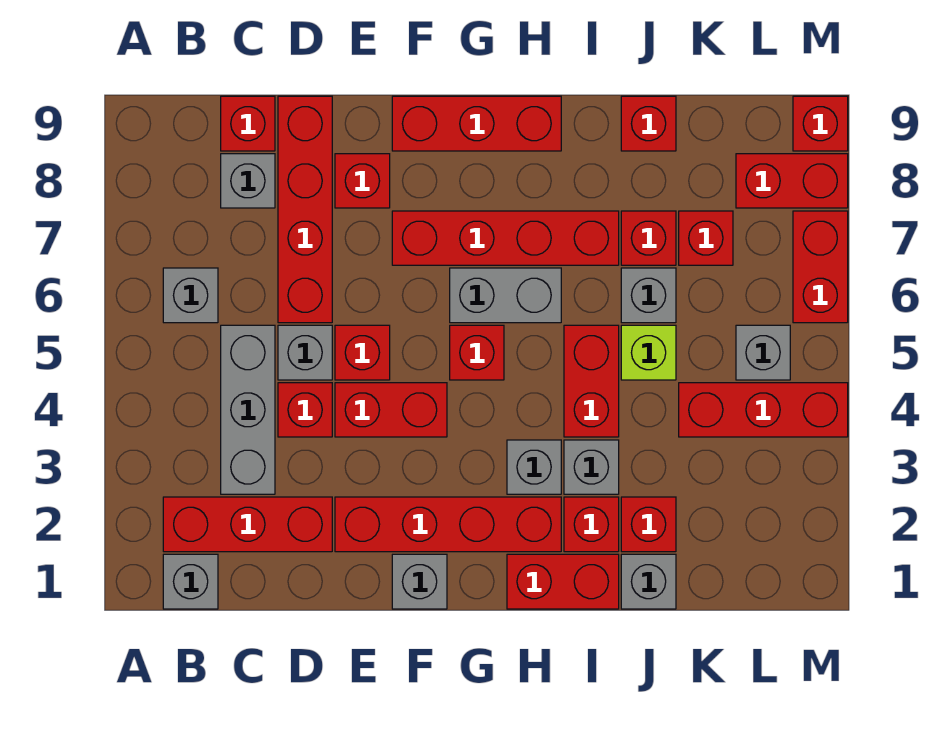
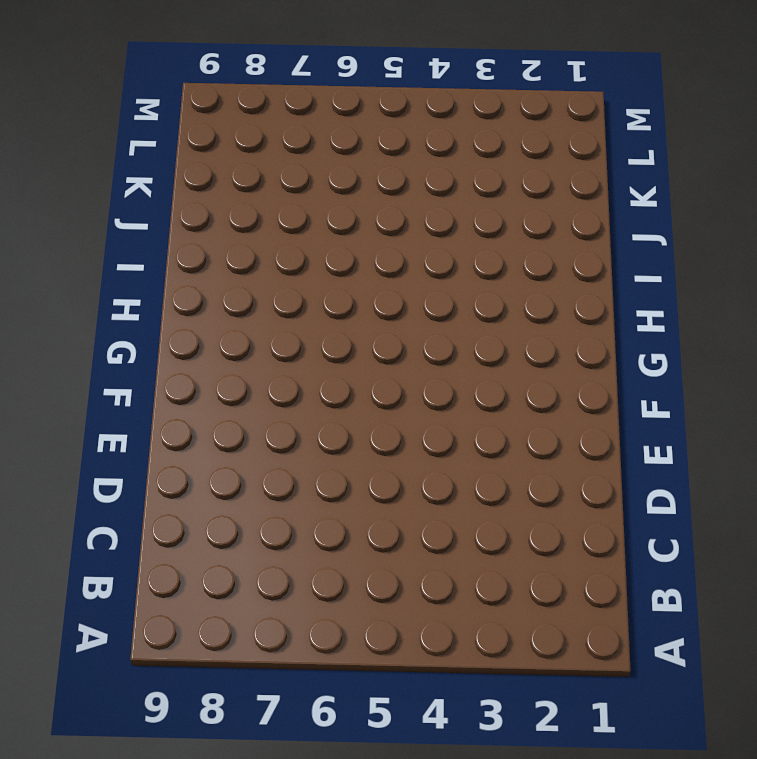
none -> grey brick B1 level 1
none -> red brick B2:D2 level 1
none -> grey brick B6 level 1
none -> grey brick C3:C5 level 1

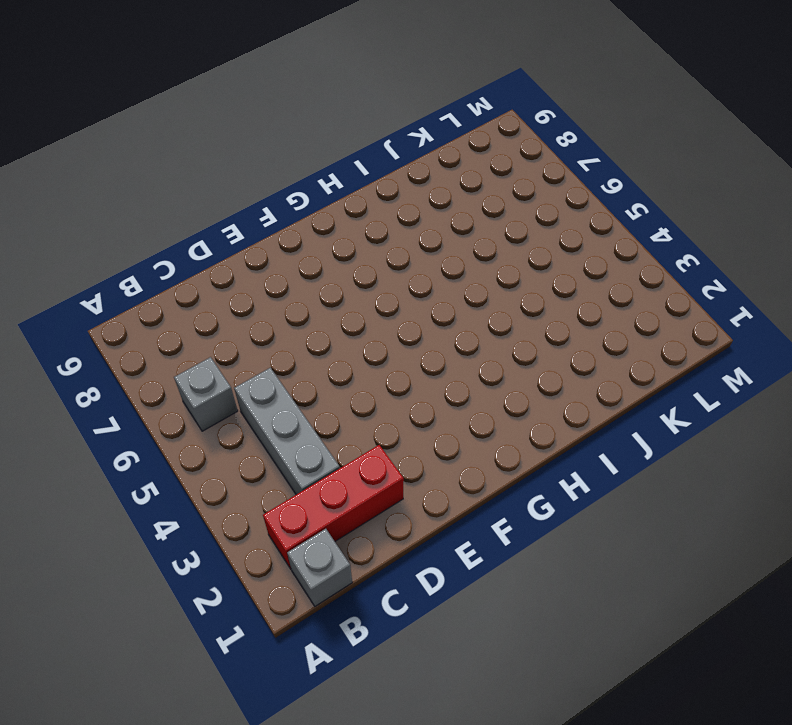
none -> grey brick C8 level 1
none -> red brick C9 level 1
none -> red brick D4 level 1
none -> grey brick D5 level 1

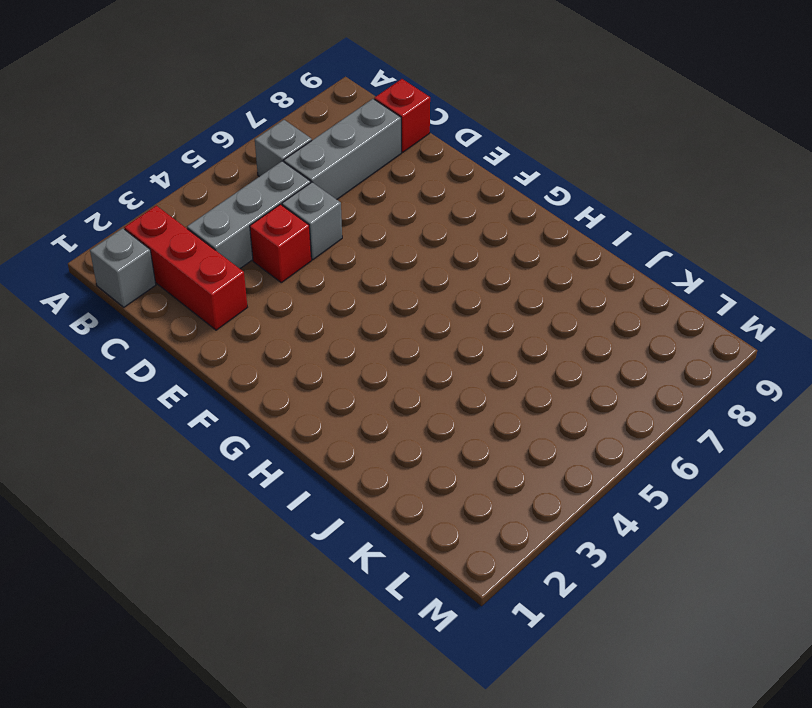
grey brick C6:C8 level 1 -> grey brick C8 level 1
none -> red brick D6:D9 level 1
none -> red brick E2:H2 level 1
none -> red brick E4:F4 level 1
none -> red brick E5 level 1

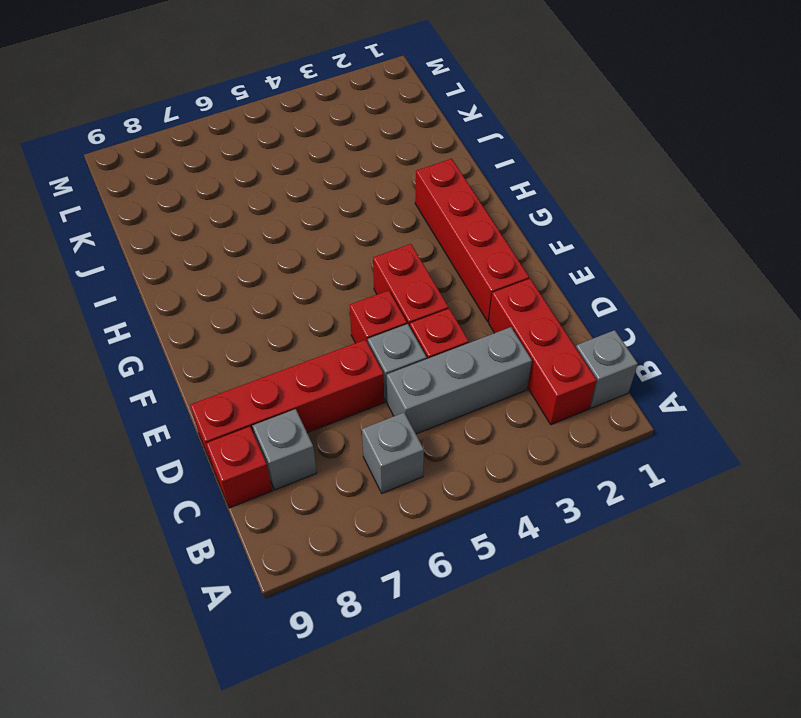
none -> red brick E8 level 1
none -> grey brick F1 level 1
none -> red brick F7:I7 level 1
none -> red brick F9:H9 level 1

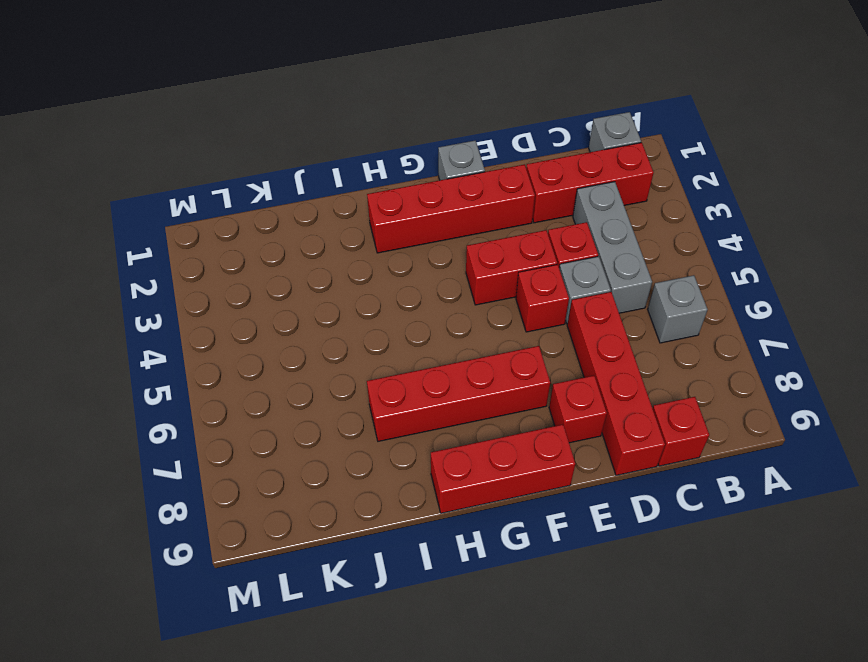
none -> grey brick C8 level 1
none -> red brick G5 level 1
none -> grey brick G6:H6 level 1
none -> red brick H1:I1 level 1

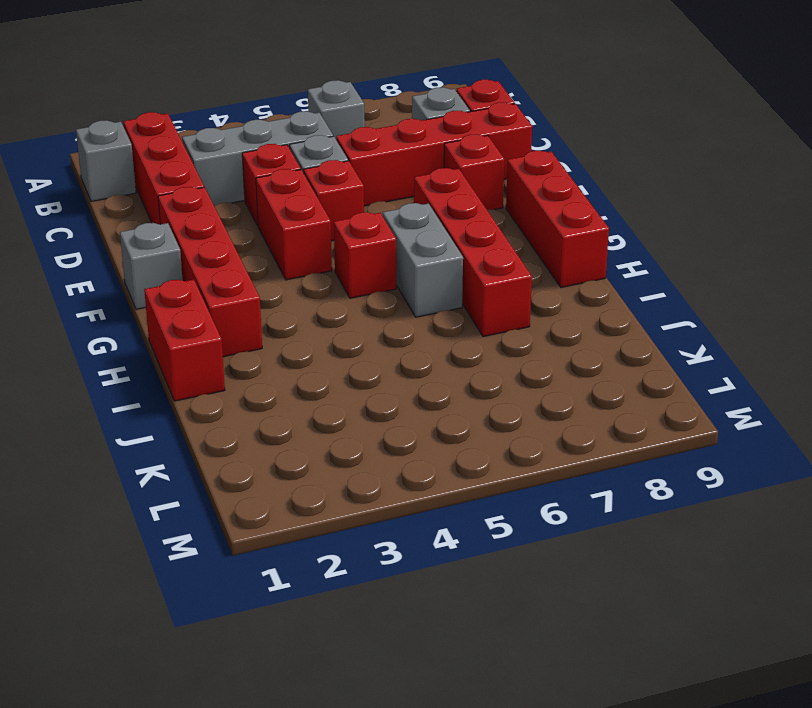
none -> grey brick H3 level 1
none -> red brick I2 level 1
none -> grey brick I3 level 1
none -> red brick I4:I5 level 1

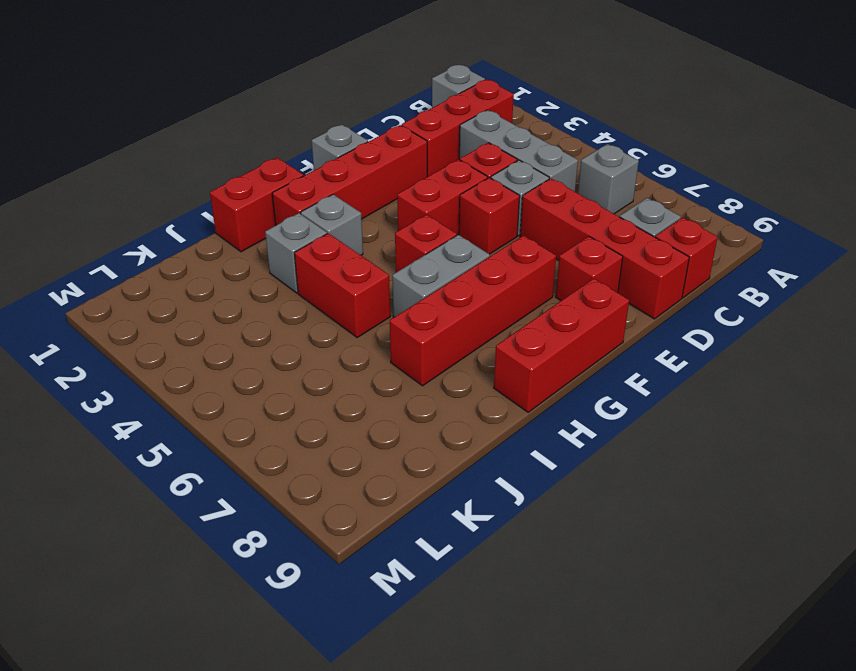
none -> red brick I2 level 1
none -> grey brick J1 level 1
none -> red brick J2 level 1
none -> lime brick J5 level 1

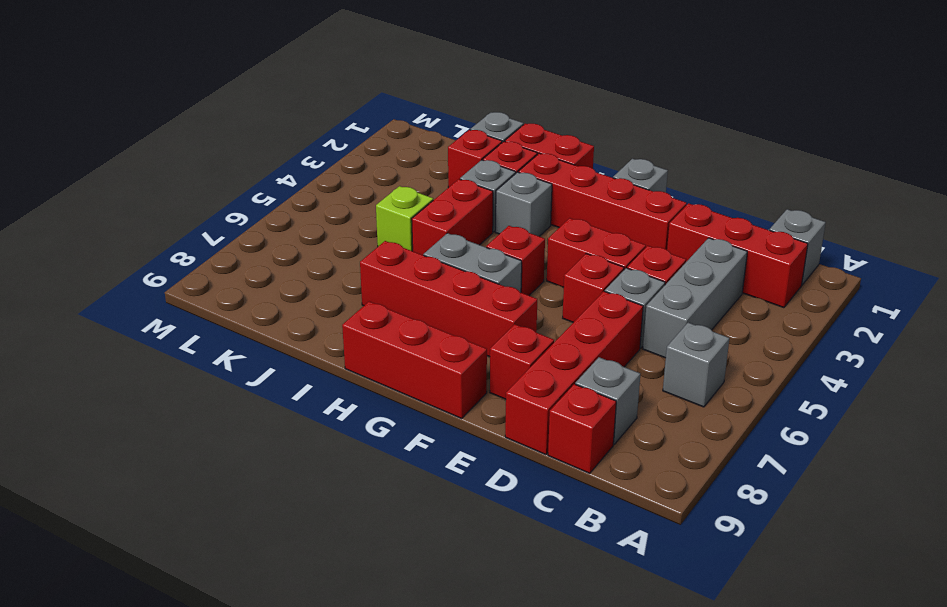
none -> grey brick J6 level 1
none -> red brick J7 level 1
none -> red brick J9 level 1
none -> red brick K4:M4 level 1

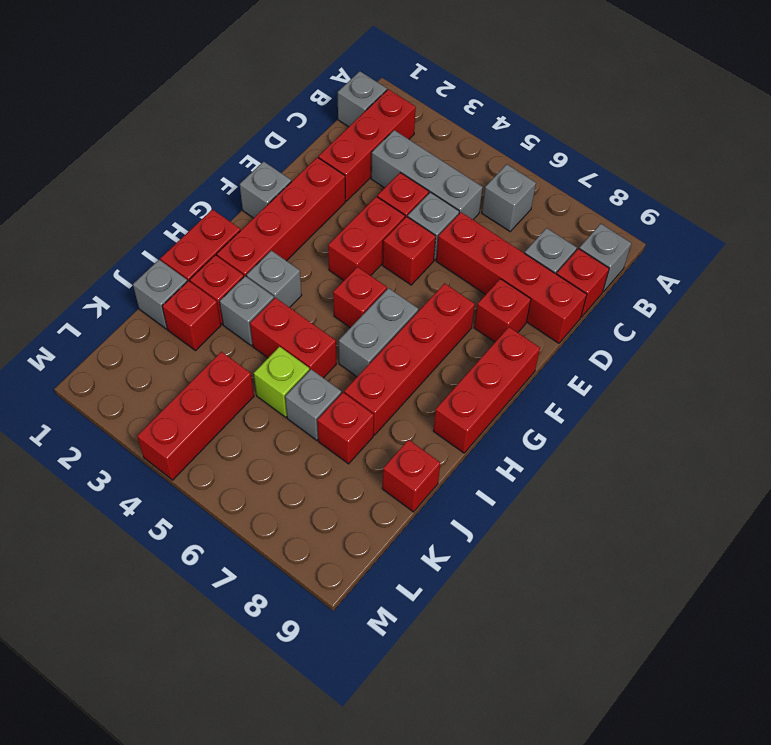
grey brick B9 level 1 -> grey brick L5 level 1
none -> red brick K7 level 1
none -> red brick L8:M8 level 1
none -> red brick M6:M7 level 1
none -> red brick M9 level 1

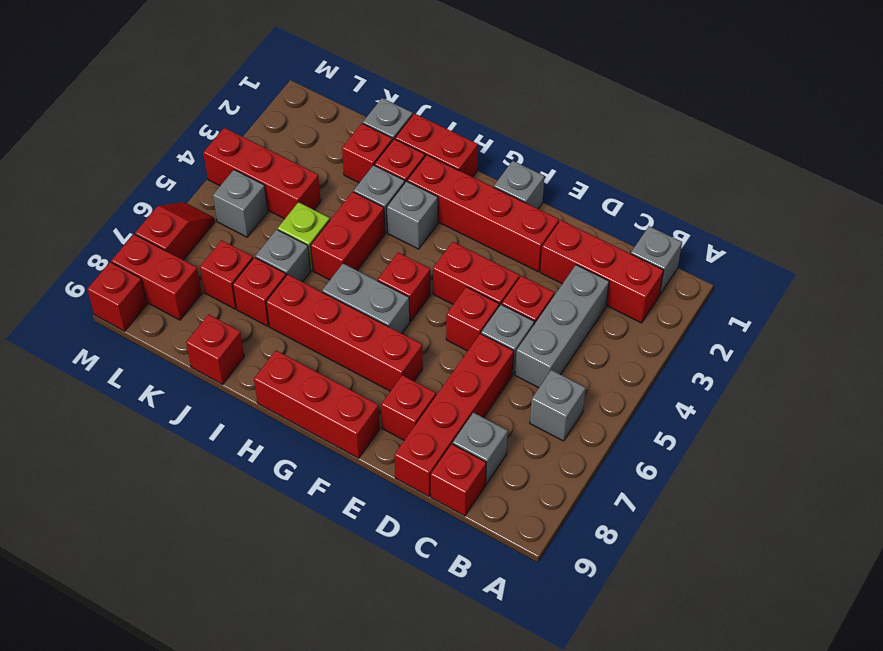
red slope M6:M7 level 1 top 7 -> red brick M6:M7 level 1

